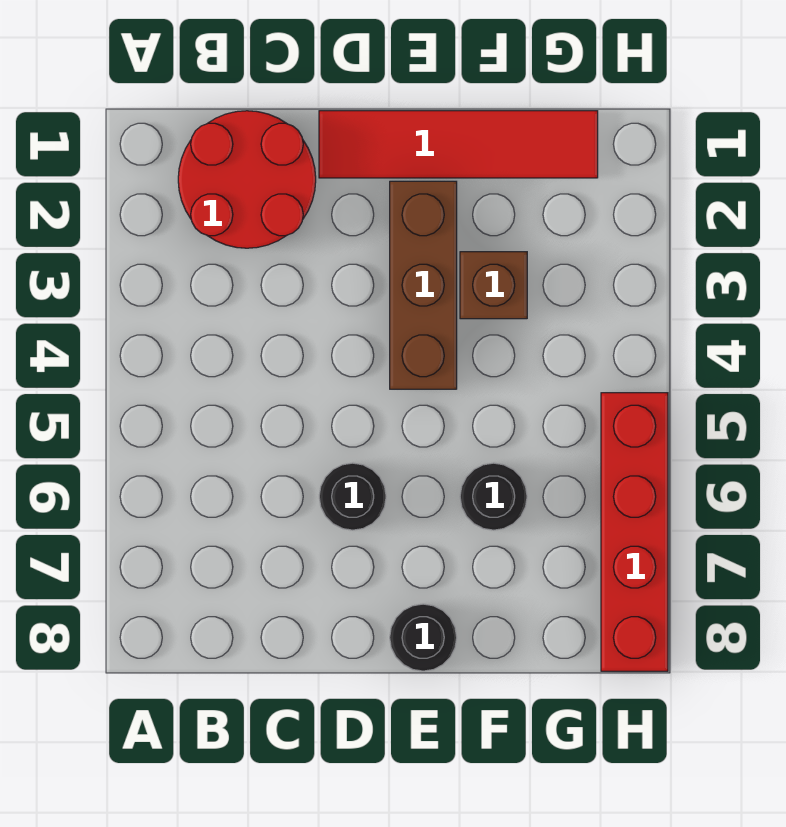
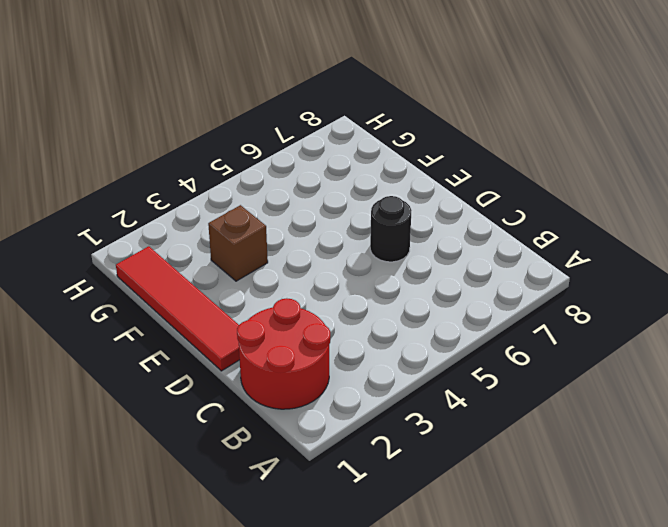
none -> brown brick E2:E4 level 1
none -> black round brick E8 level 1

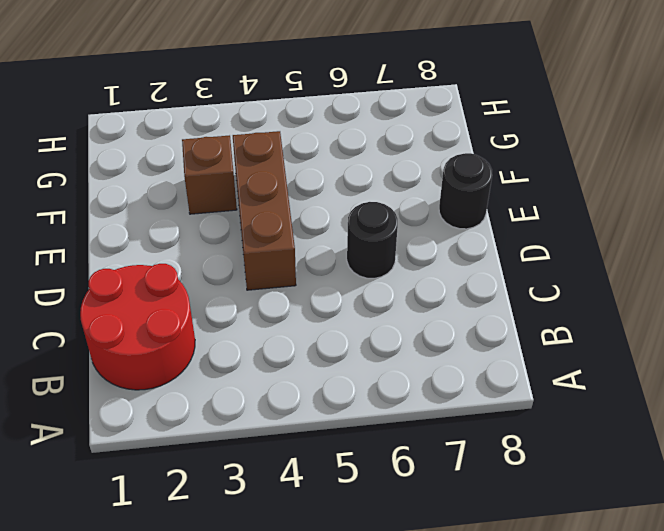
brown brick D4:F4 level 1 -> brown brick E2:E4 level 1
none -> red tile D1:G1 level 1
none -> black round brick F6 level 1

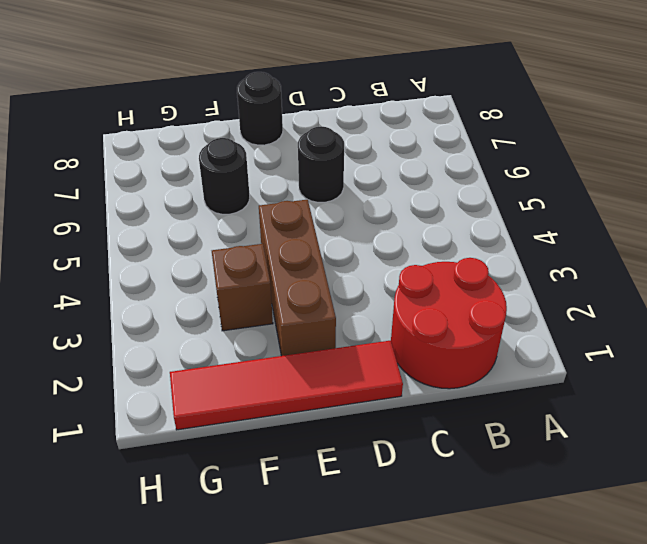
none -> red brick H5:H8 level 1

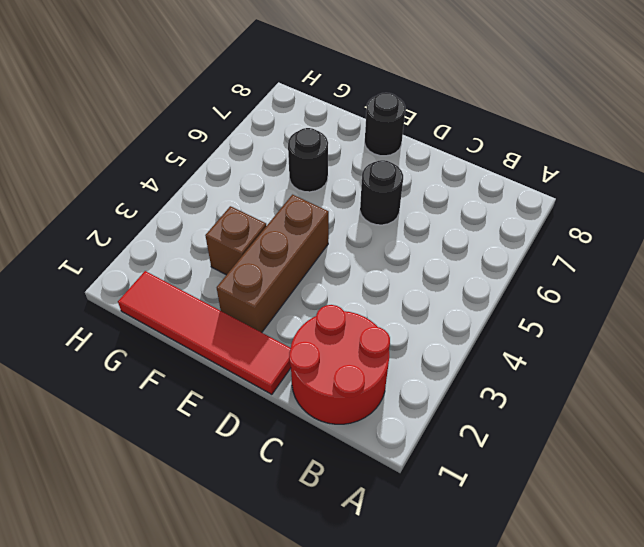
none -> red brick H5:H8 level 1

